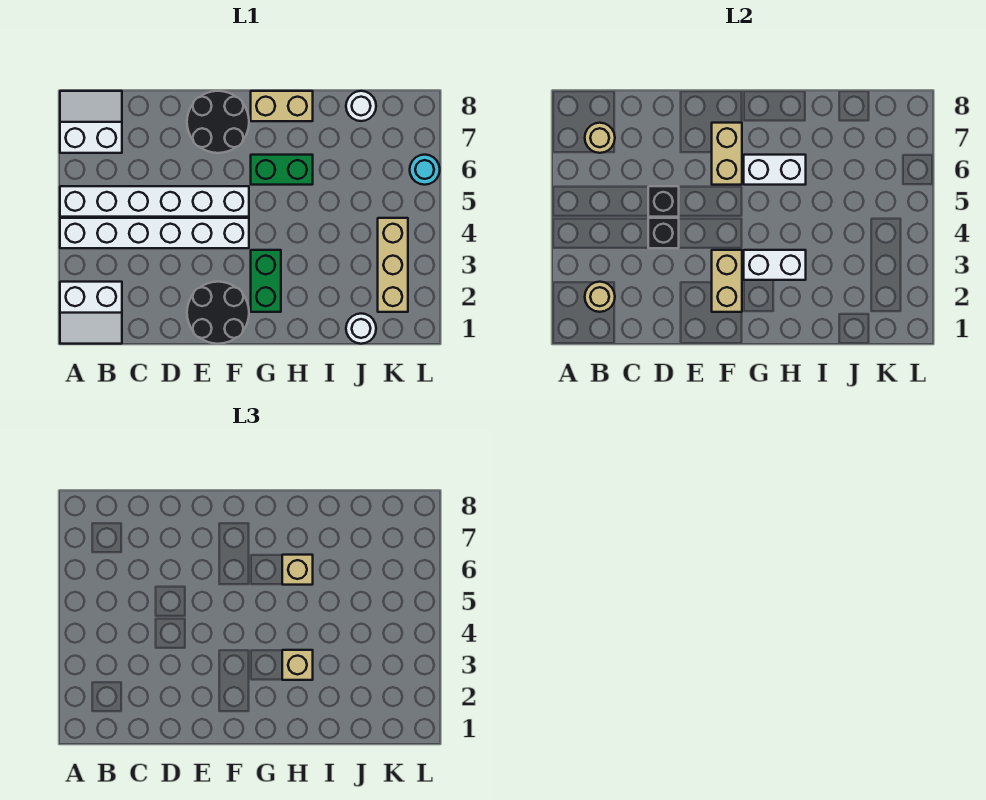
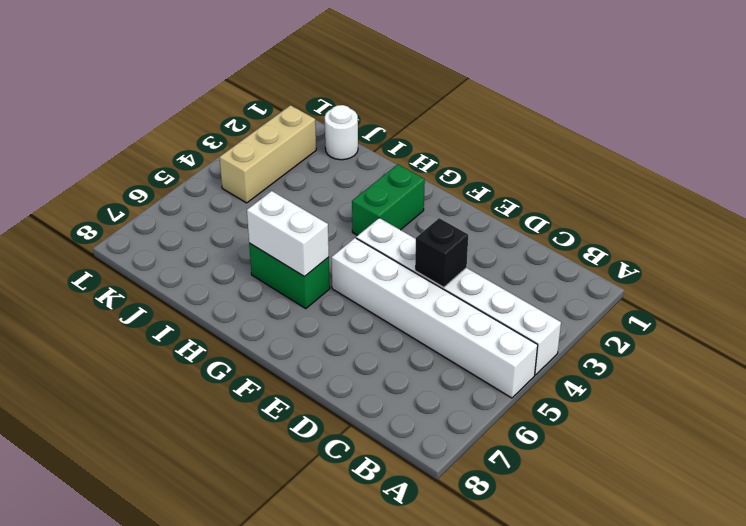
none -> white slope A1:B2 level 1 top 2
none -> white slope A7:B8 level 1 top 7
none -> black round brick E1:F2 level 1

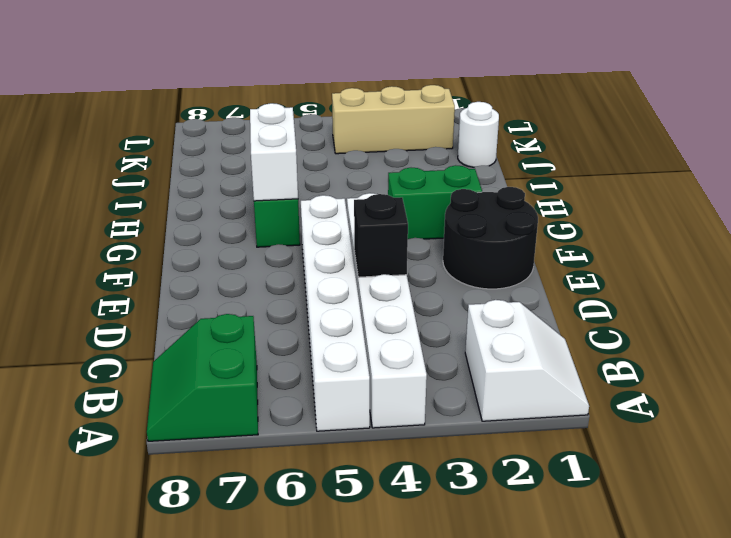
green slope A7:B8 level 1 top 7 -> white slope A7:B8 level 1 top 7
none -> black round brick E7:F8 level 1
none -> tan brick G8:H8 level 1
none -> white round brick J8 level 1

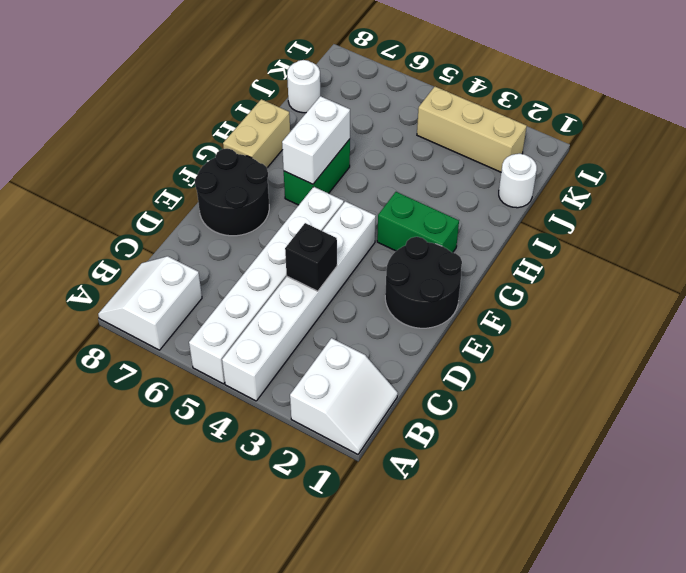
none -> cyan round brick L6 level 1
none -> tan round brick B2 level 2
none -> tan round brick B7 level 2

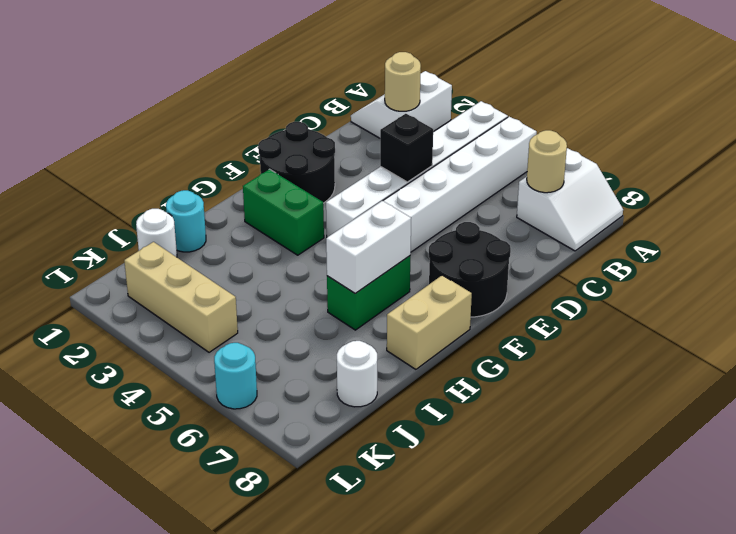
cyan round brick I1 level 1 -> none
none -> black brick D5 level 2
none -> tan brick F2:F3 level 2
none -> tan brick F6:F7 level 2

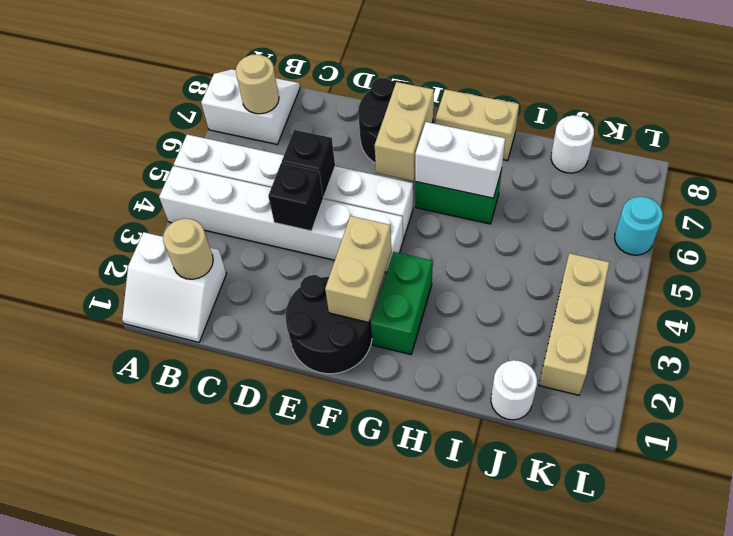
none -> white brick G3:H3 level 2
none -> tan brick H3 level 3
none -> tan brick H6 level 3

